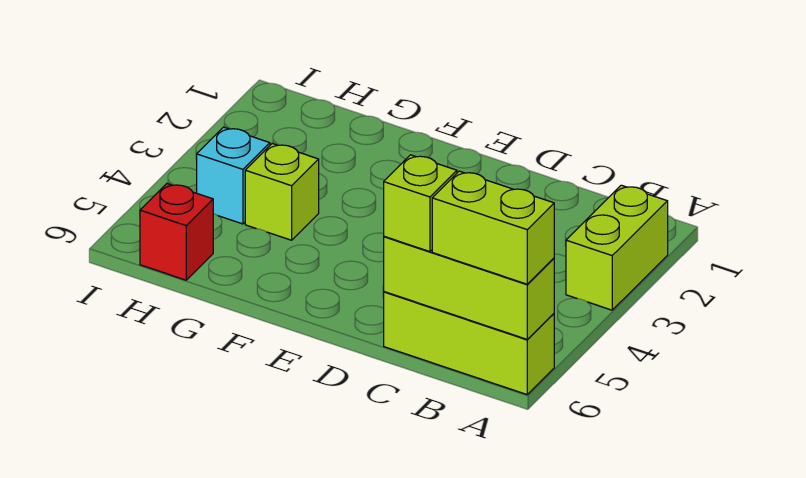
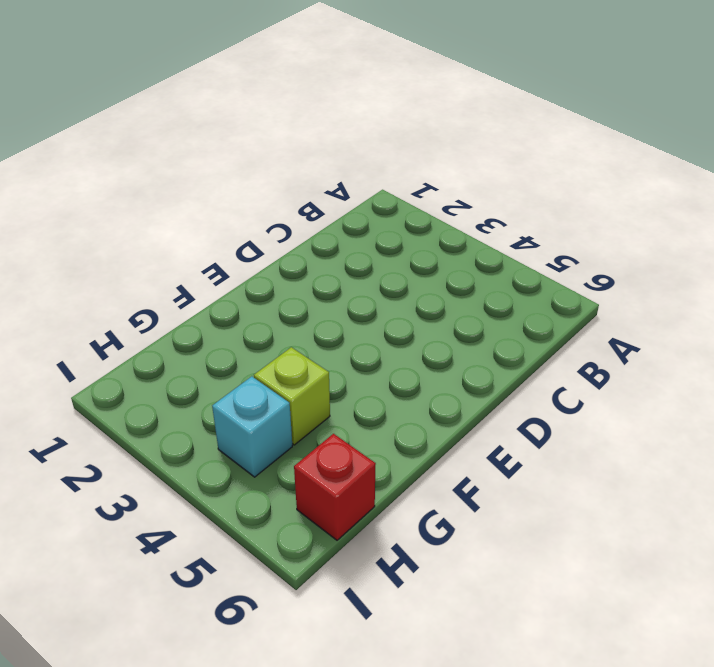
none -> lime brick A2:A3 level 1
none -> lime brick A6:C6 level 1

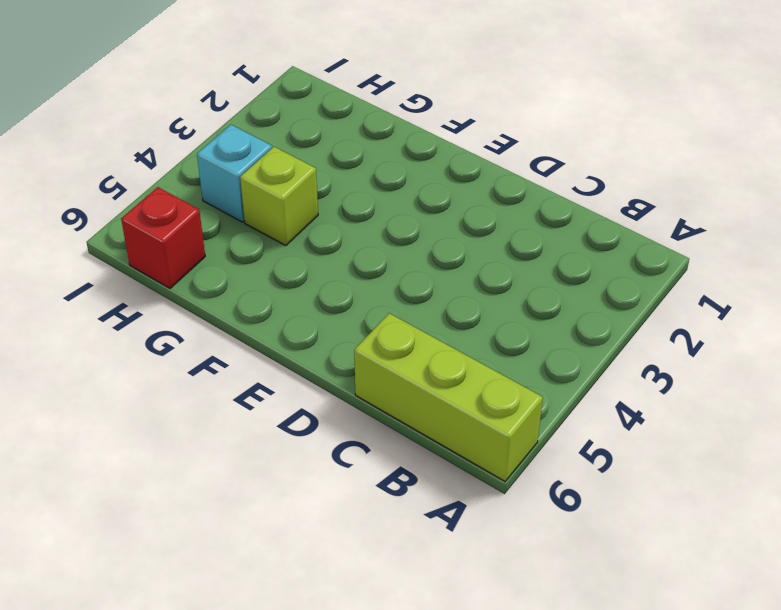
none -> lime brick A2:A3 level 1
none -> lime brick A6:C6 level 2

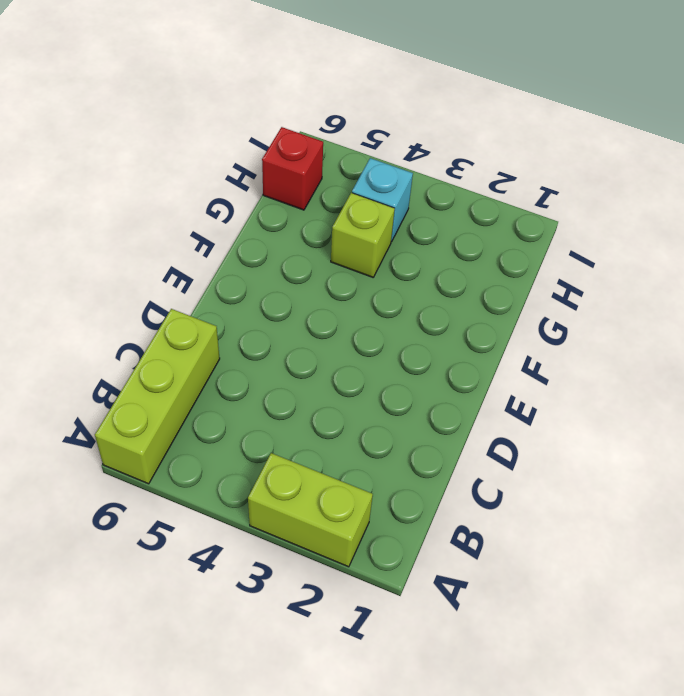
none -> lime brick A6:C6 level 2
none -> lime brick A6:B6 level 3

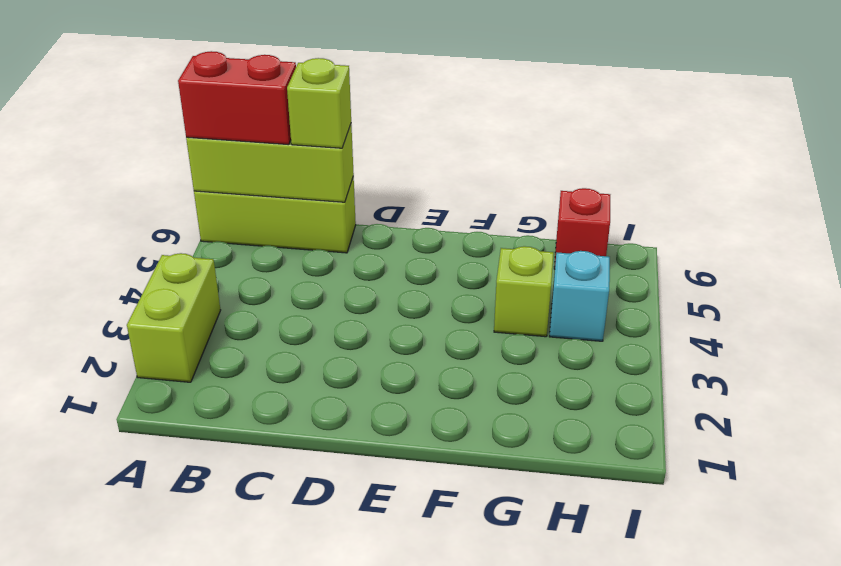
red brick A6:B6 level 3 -> lime brick A6:B6 level 3

